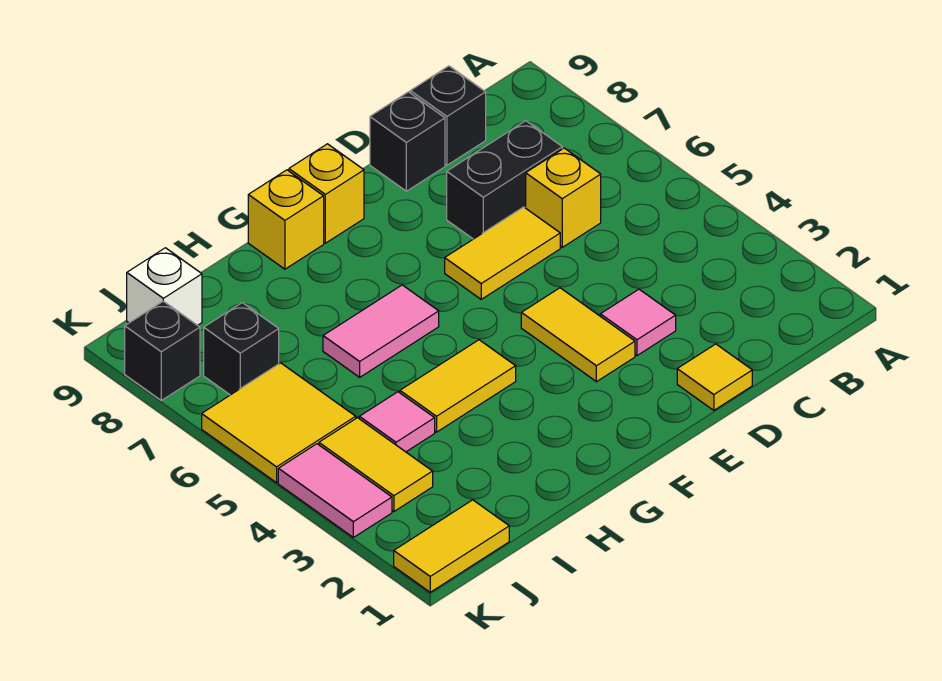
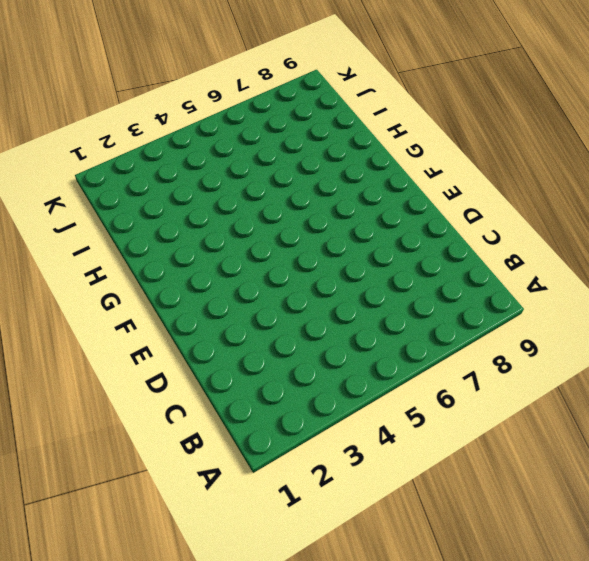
none -> yellow brick C6 level 1
none -> black brick C7:D7 level 1
none -> black brick C9 level 1

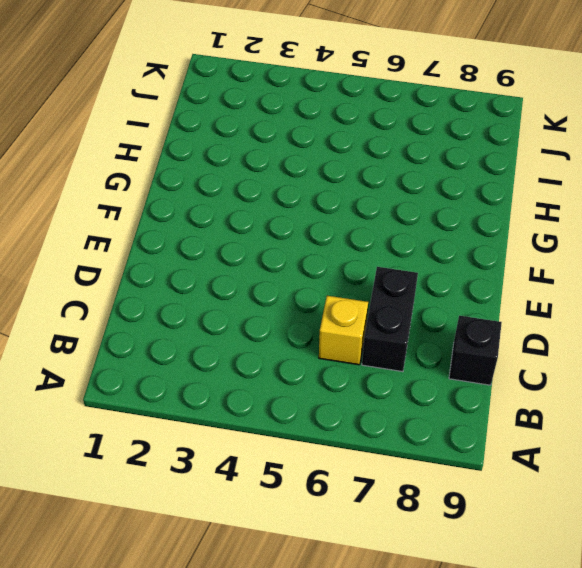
none -> yellow tile D1 level 1
none -> pink tile D3 level 1
none -> yellow tile D6:E6 level 1

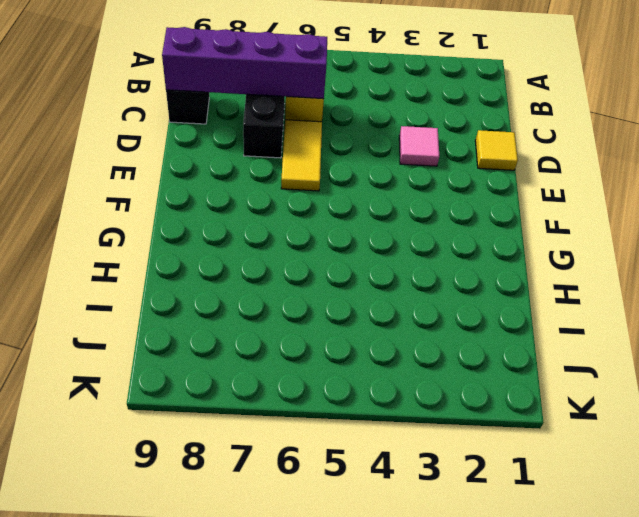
purple brick C6:C9 level 2 -> none
none -> black brick D9 level 1
none -> yellow tile E3:E4 level 1
none -> yellow brick F9 level 1

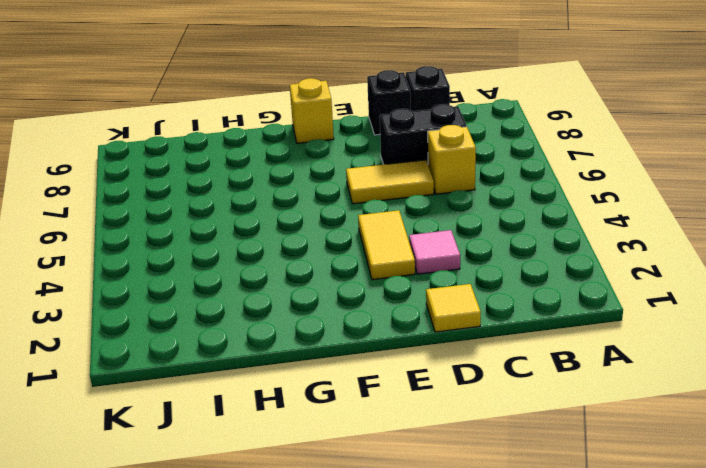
none -> yellow tile G4:H4 level 1
none -> pink tile G6:H6 level 1
none -> yellow brick G9 level 1

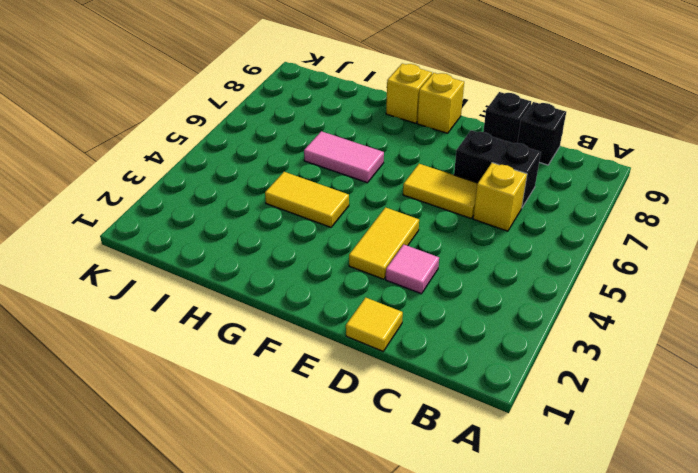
none -> pink tile I4 level 1
none -> yellow tile J1:K1 level 1
none -> yellow tile J3:J4 level 1

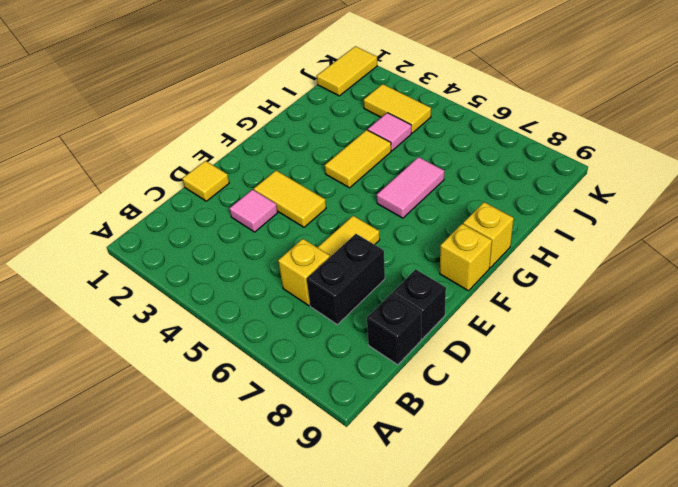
none -> yellow tile J5:K6 level 1
none -> black brick J7 level 1
none -> white brick J9 level 1

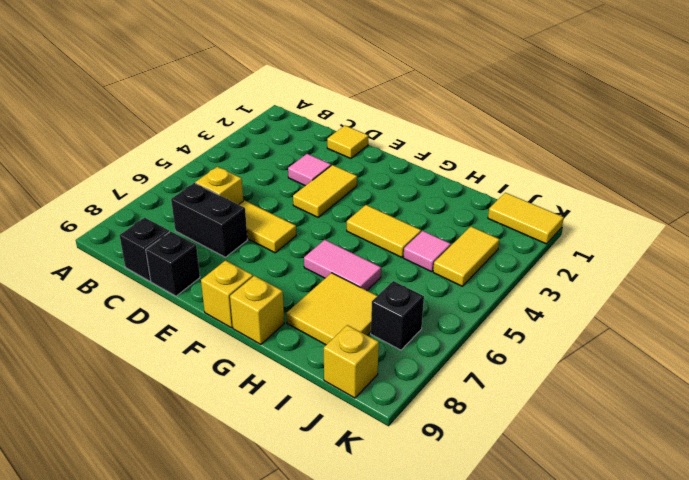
yellow tile H7:I8 level 1 -> yellow tile J5:K6 level 1
yellow brick J9 level 1 -> white brick J9 level 1
none -> pink tile K3:K4 level 1
none -> black brick K8 level 1

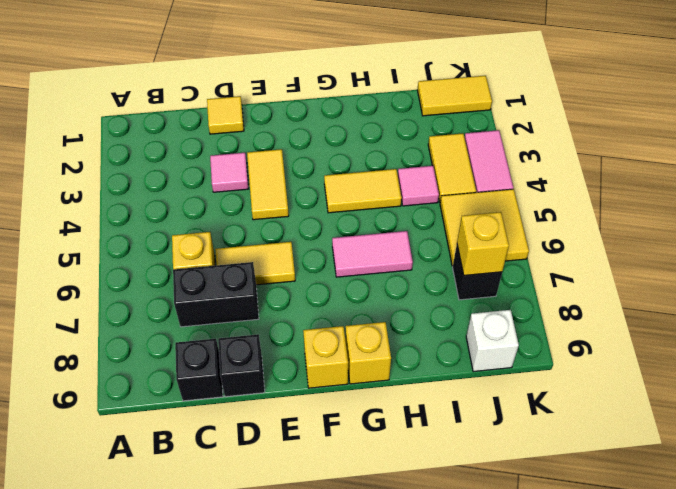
yellow brick J7 level 2 -> none
none -> black brick K8 level 1

